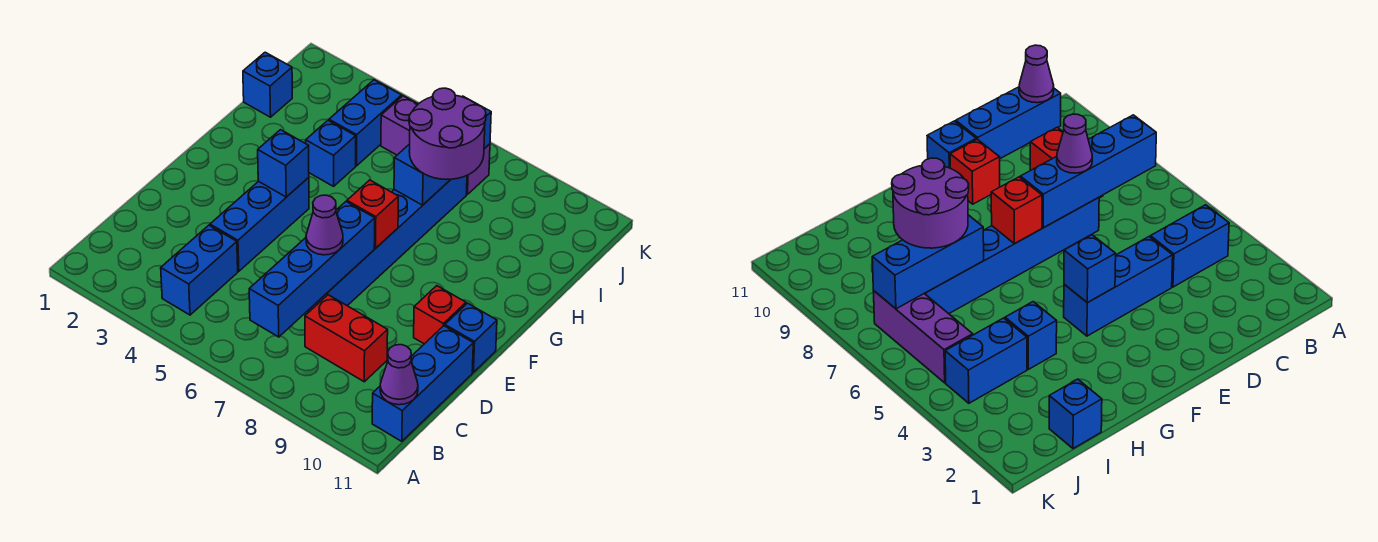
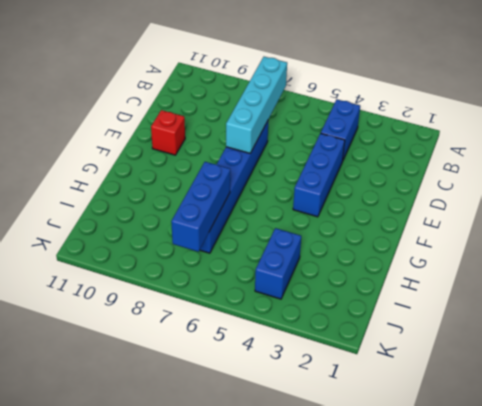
cyan brick B7:E7 level 2 -> blue brick B7:E7 level 2
none -> blue brick B11:D11 level 1
none -> red brick C8:C9 level 1
none -> blue brick E11 level 1

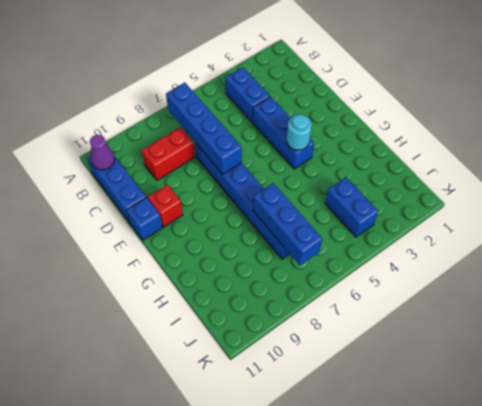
cyan round brick F4 level 2 -> blue brick F4 level 2
none -> blue brick H4 level 1
none -> blue brick I1 level 1
none -> purple brick J5:J7 level 1

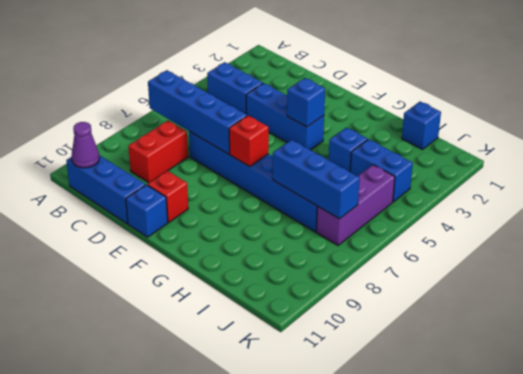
none -> purple cone D7 level 3
none -> purple round brick H7:I8 level 3

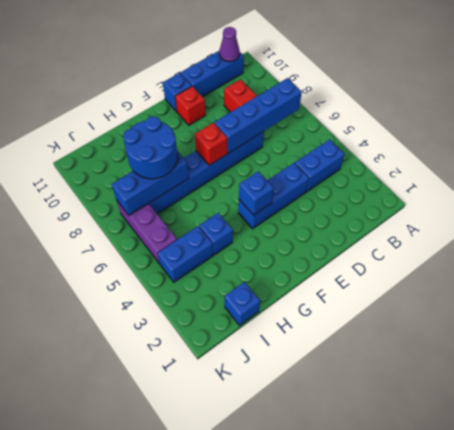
blue round brick H7:I8 level 3 -> purple round brick H7:I8 level 3
none -> purple cone D7 level 3

